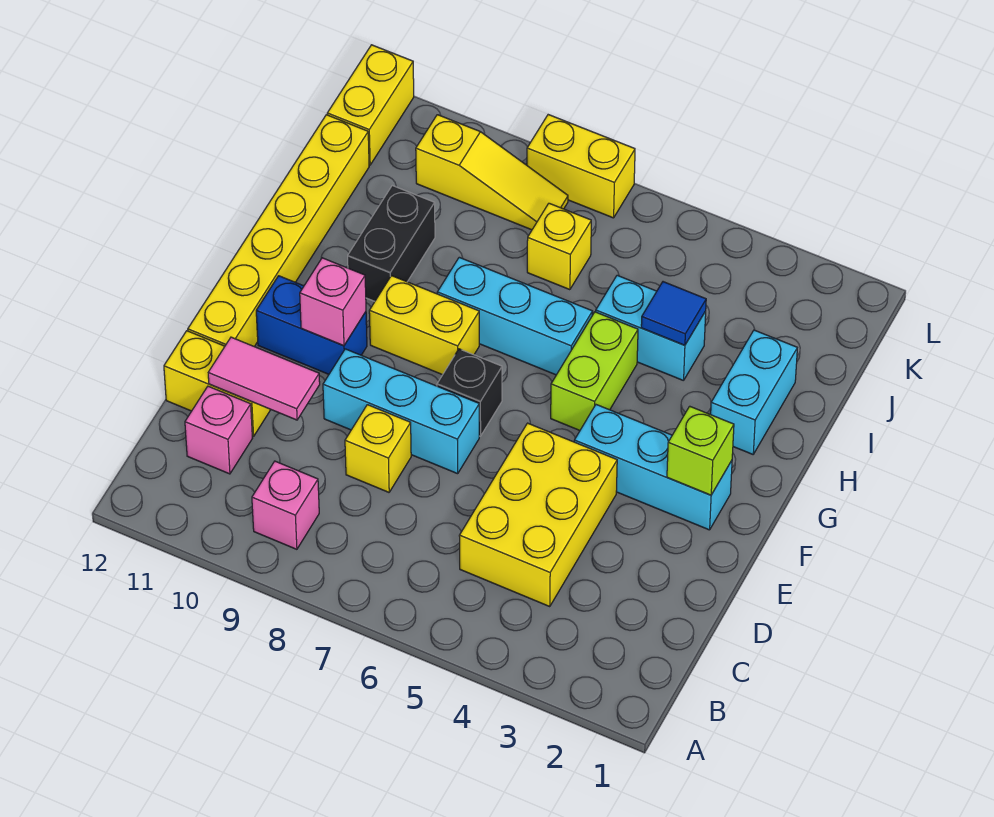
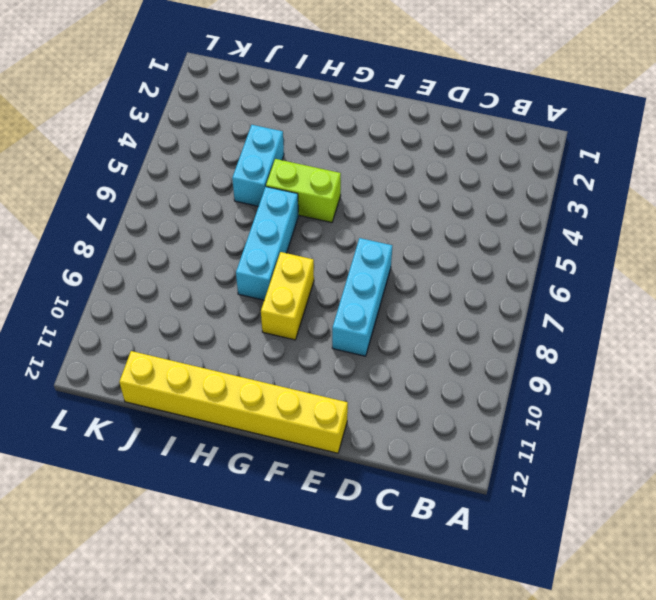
none -> pink brick B9 level 1
none -> yellow brick C4:E5 level 1
none -> pink brick C11 level 1

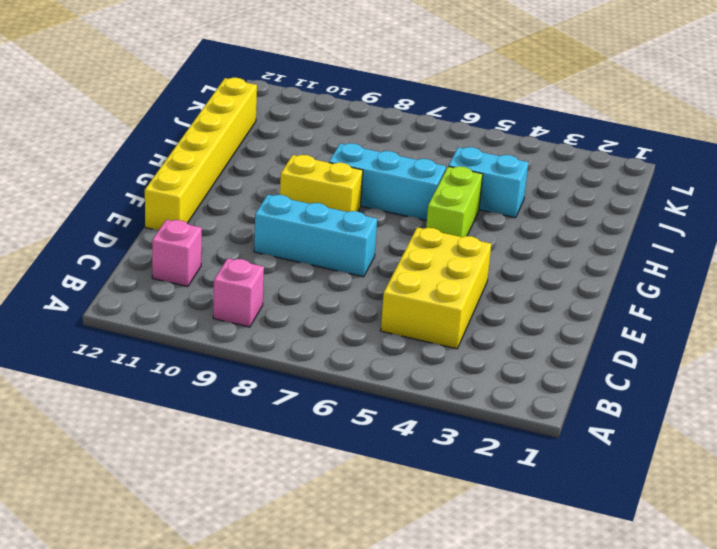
none -> yellow brick D8 level 1
none -> yellow brick D11:D12 level 1
none -> cyan brick F2:F4 level 1

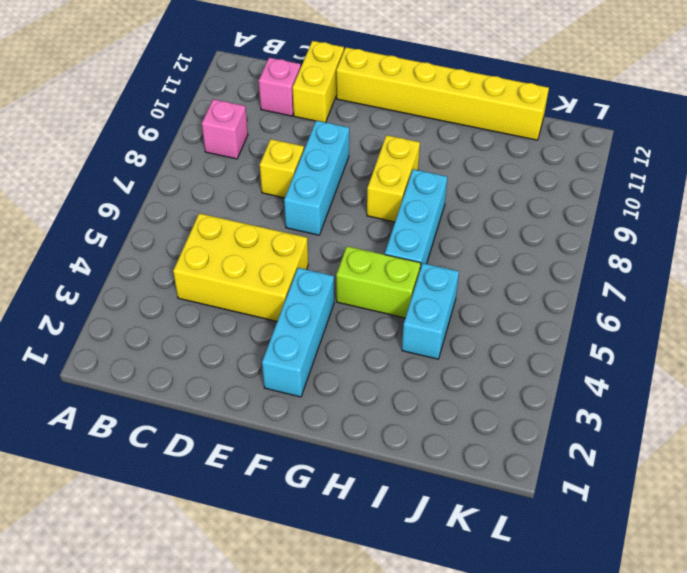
none -> black brick F7 level 1
none -> blue brick F10:F11 level 1
none -> cyan brick H2:I2 level 1

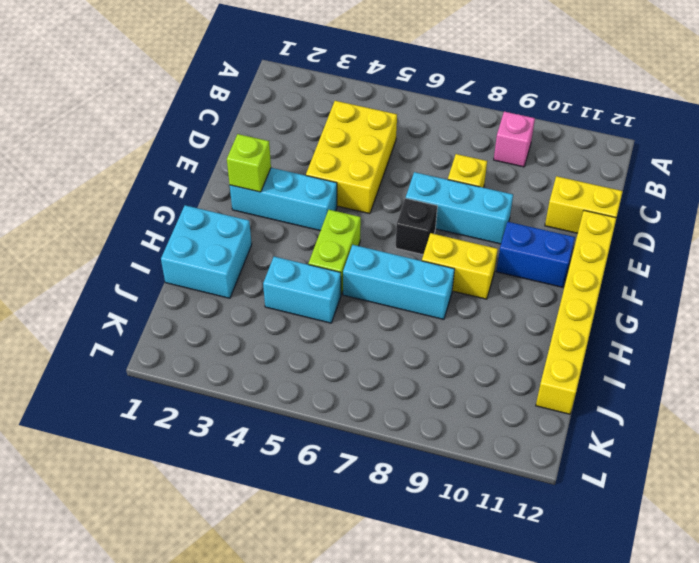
cyan brick H1:I2 level 1 -> cyan brick H2:I2 level 1
none -> pink brick C11 level 1
none -> black brick H10:I10 level 1
none -> yellow brick J7 level 1

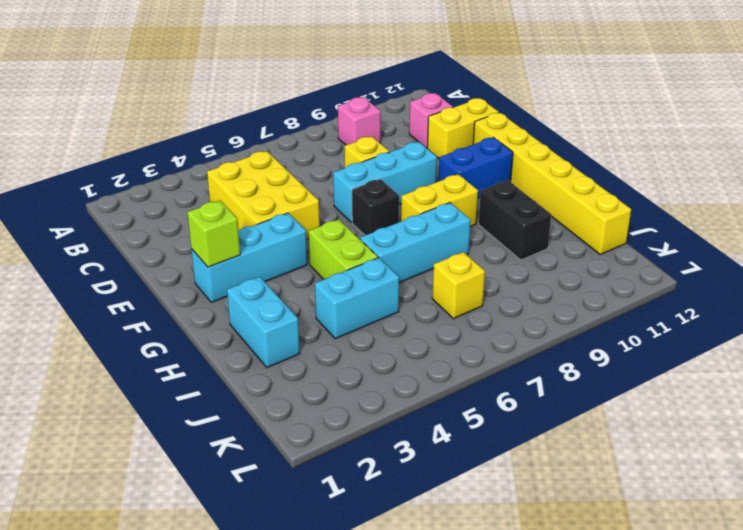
none -> yellow slope K8:K10 level 1 top 10
none -> yellow brick K12:L12 level 1
none -> yellow brick L7:L8 level 1

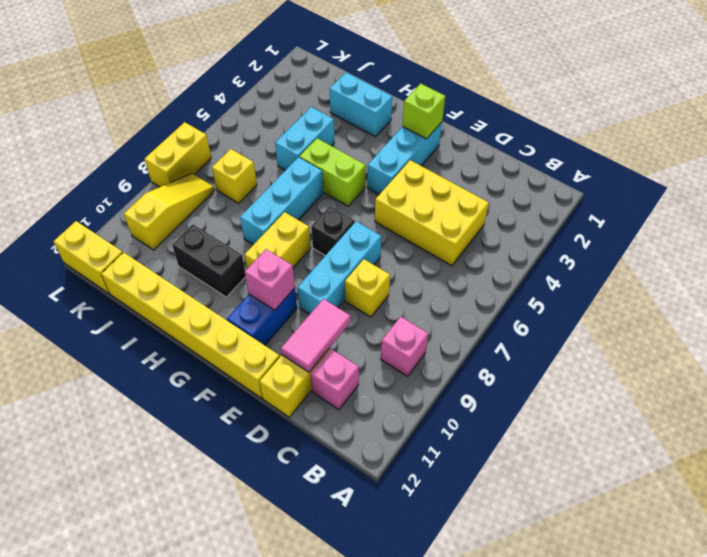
none -> blue tile I4 level 2

